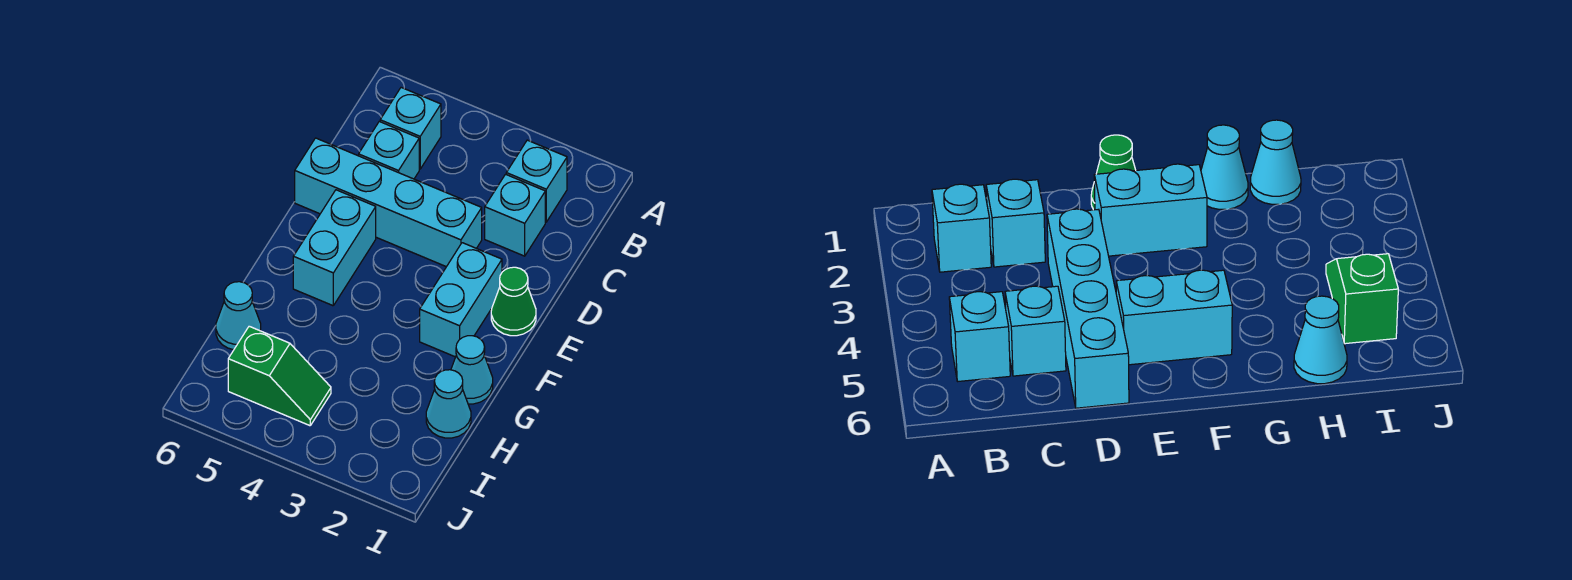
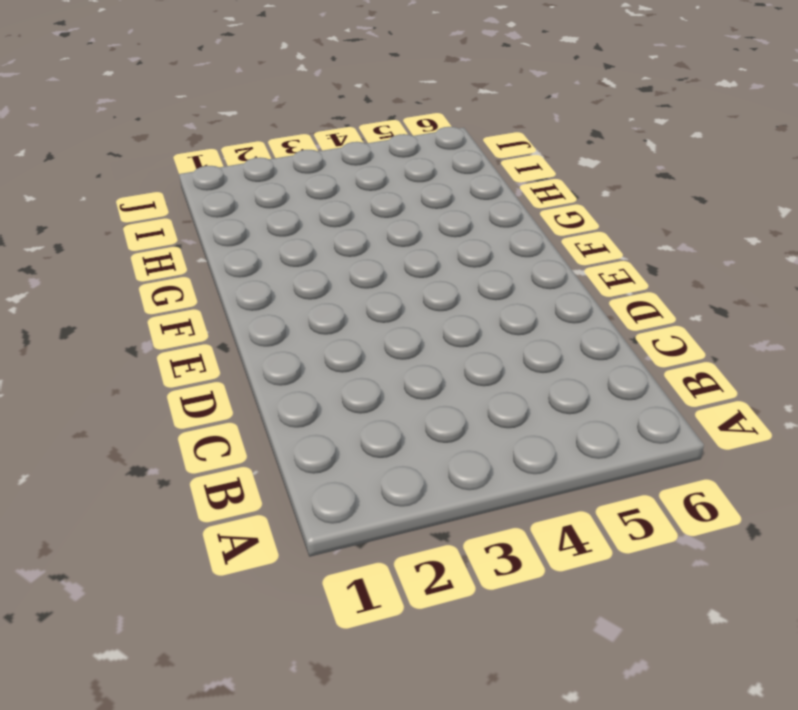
none -> cyan brick B2 level 1
none -> cyan brick B5 level 1
none -> cyan brick C2 level 1

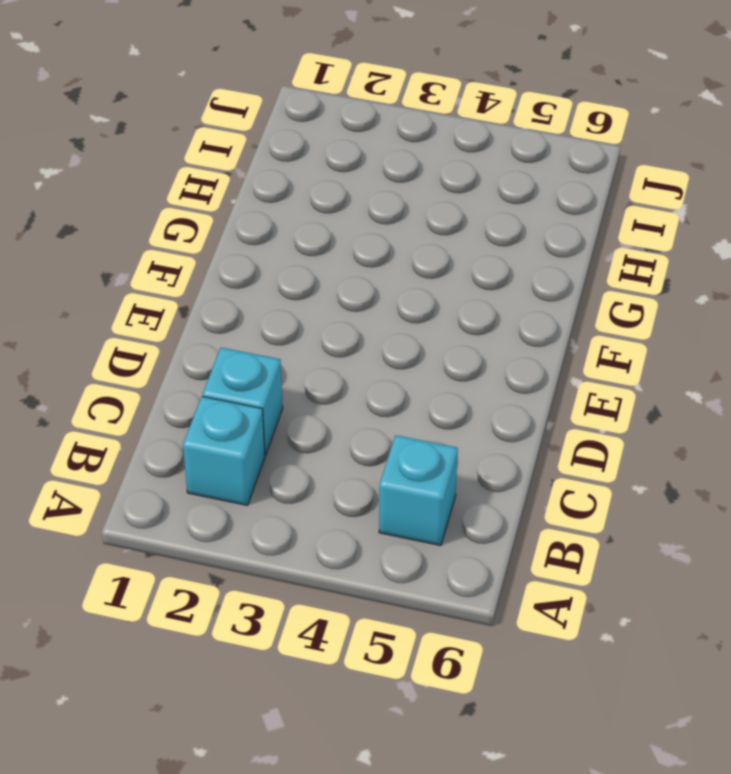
none -> cyan brick C5 level 1
none -> cyan brick D3:D6 level 1
none -> green cone E1 level 1

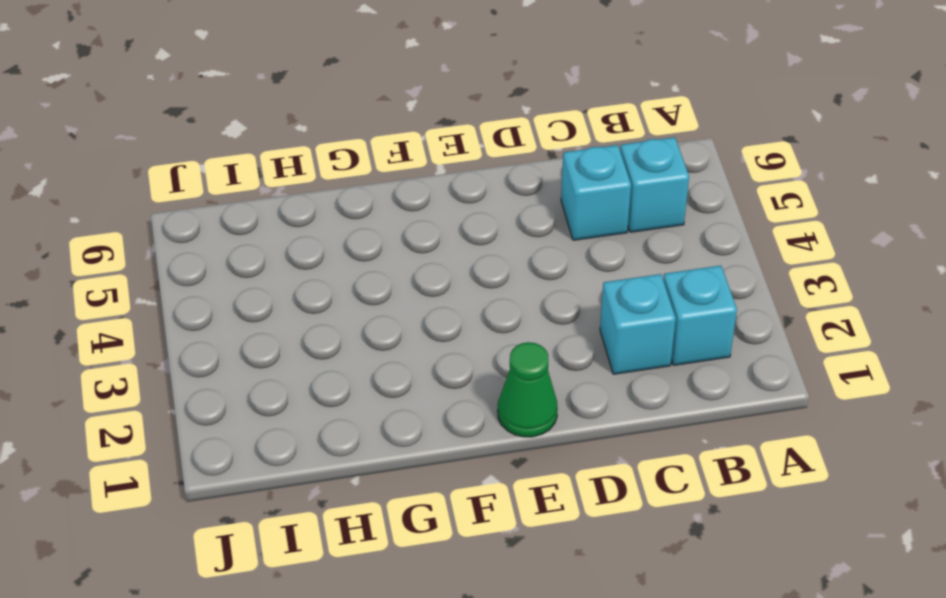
none -> cyan brick D3:D6 level 1
none -> cyan brick E2:F2 level 1
none -> cyan brick E5:F5 level 1

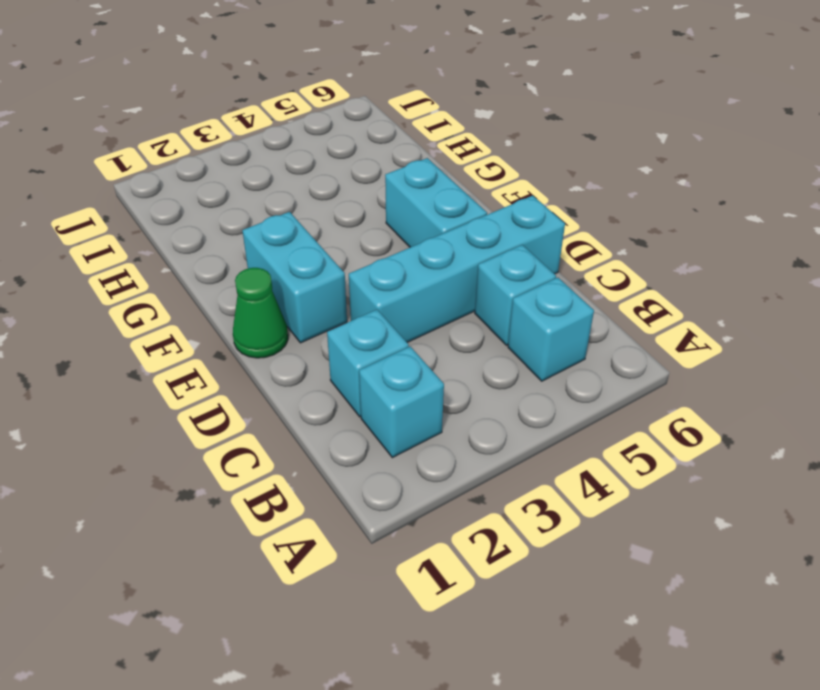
none -> cyan cone G1 level 1
none -> cyan cone H1 level 1
none -> cyan cone H6 level 1

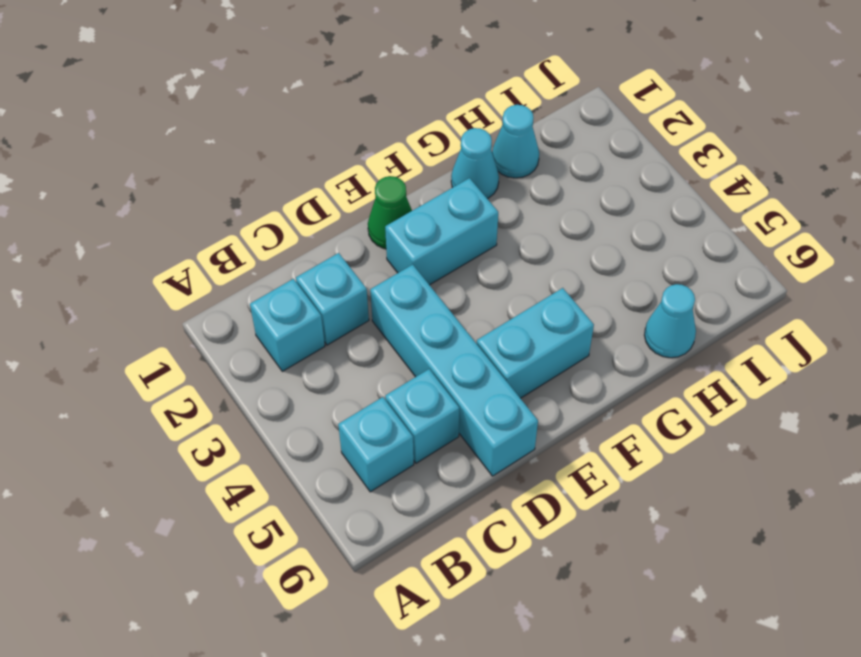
none -> green slope I4:I5 level 1 top 5

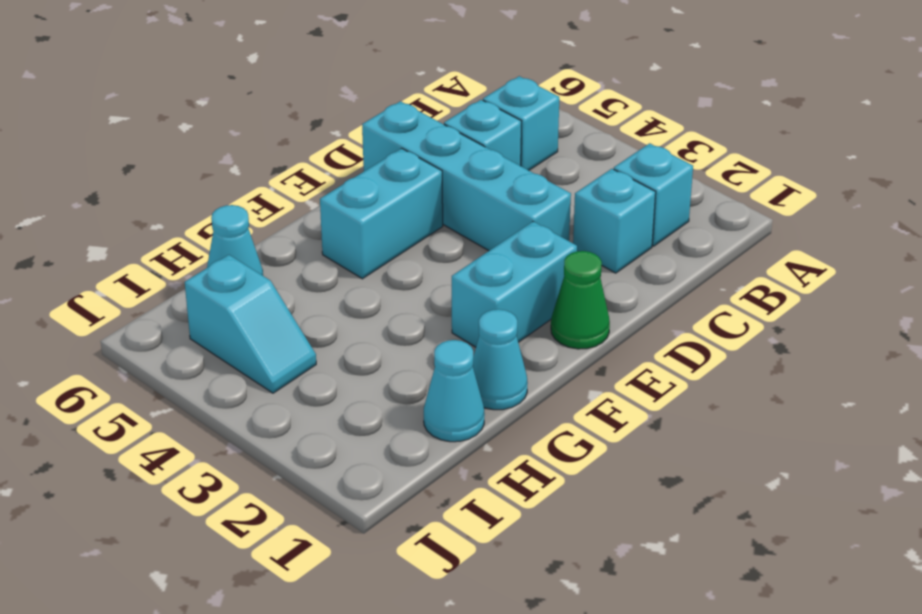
cyan slope I4:I5 level 1 top 5 -> green slope I4:I5 level 1 top 5

